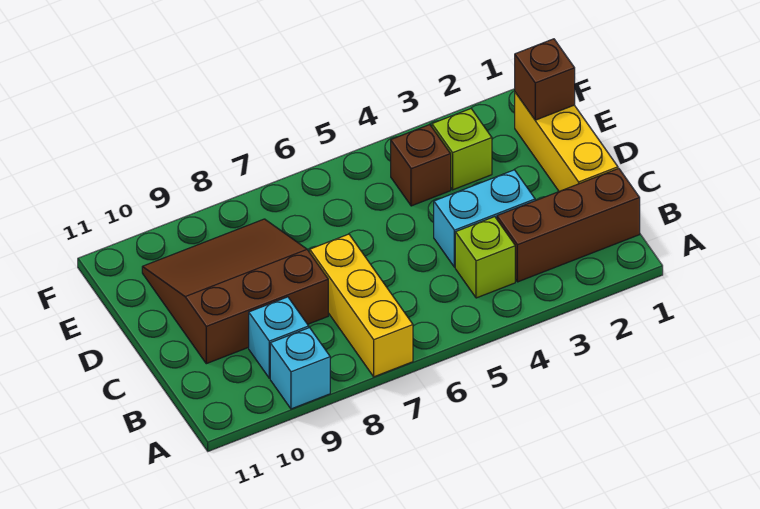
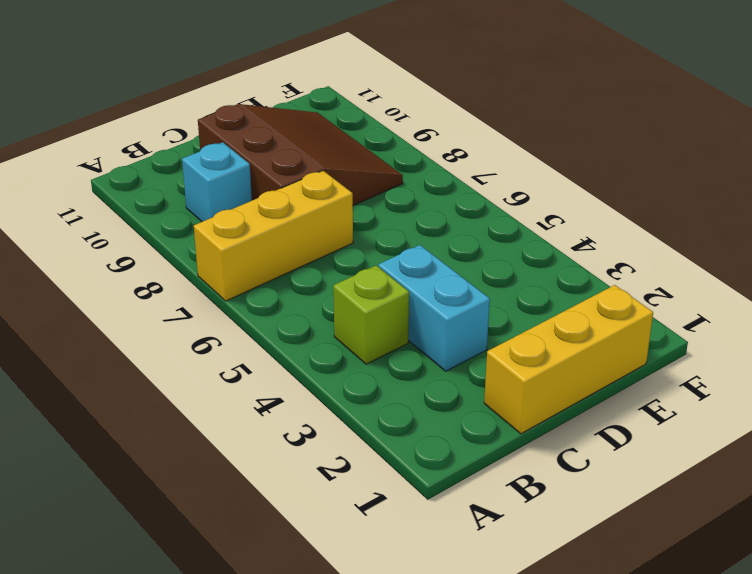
none -> cyan brick A9 level 1
none -> brown brick B1:B3 level 1

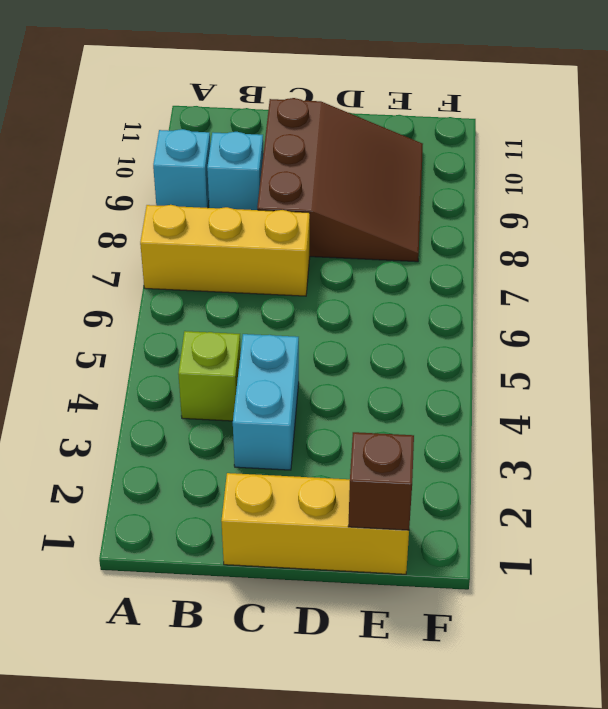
none -> brown brick B1:B3 level 1
none -> lime brick E3 level 1

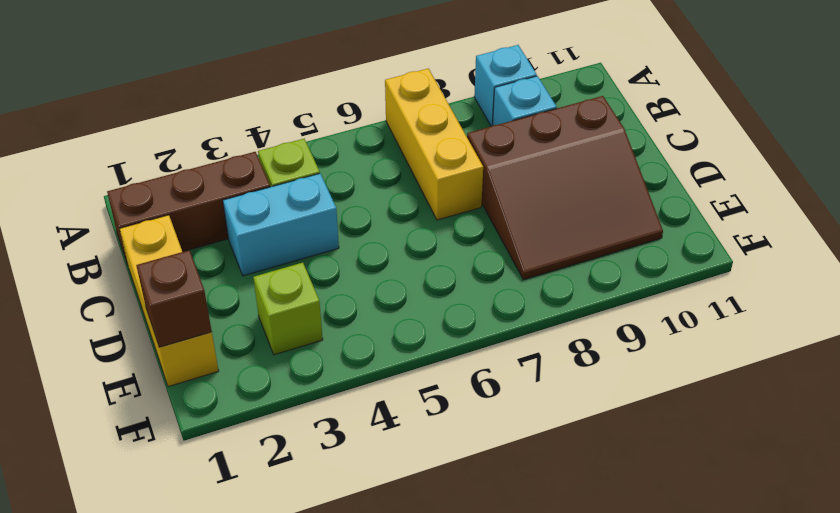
none -> brown brick E4 level 1

